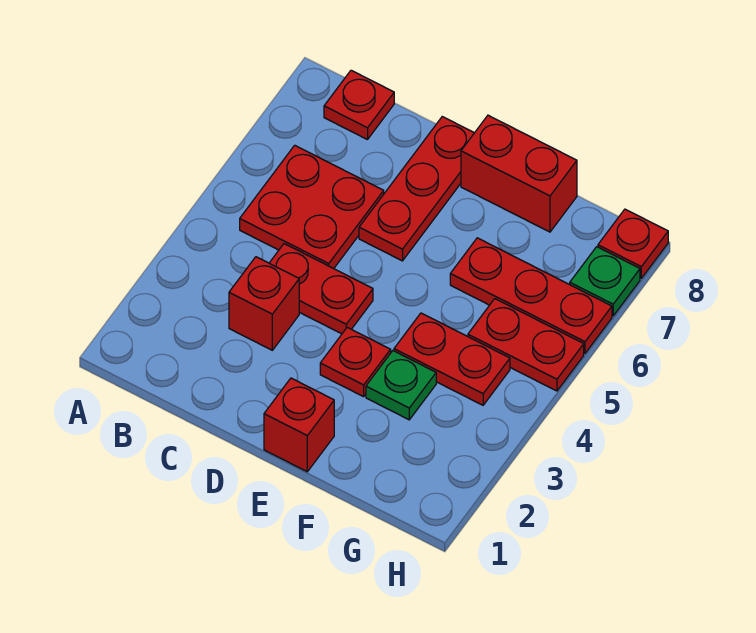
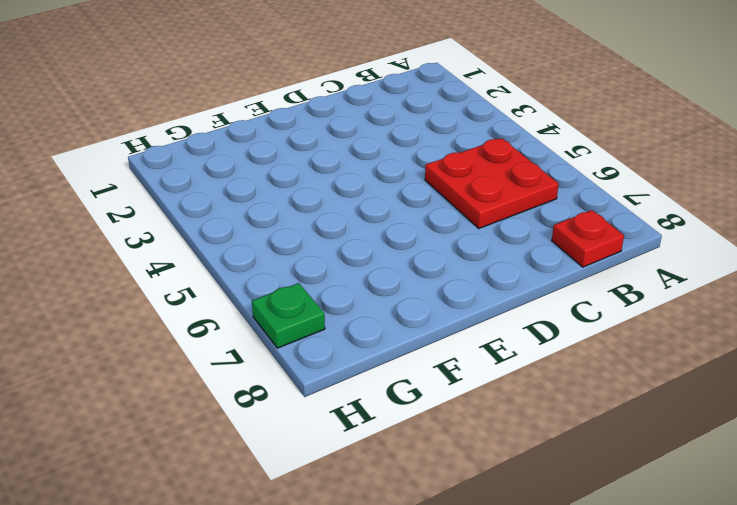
none -> red brick C3 level 1
none -> red plate C4:D4 level 1
none -> red plate D6:D8 level 1

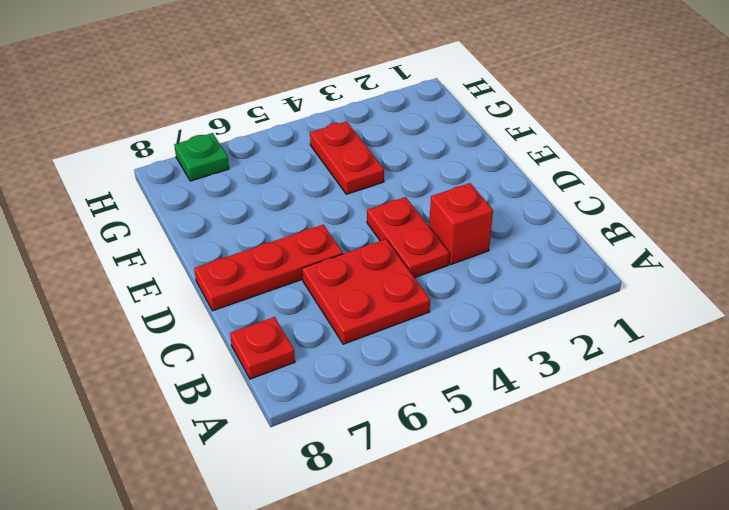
none -> red brick E1 level 1
none -> red plate E3 level 1
none -> red brick E8:F8 level 1

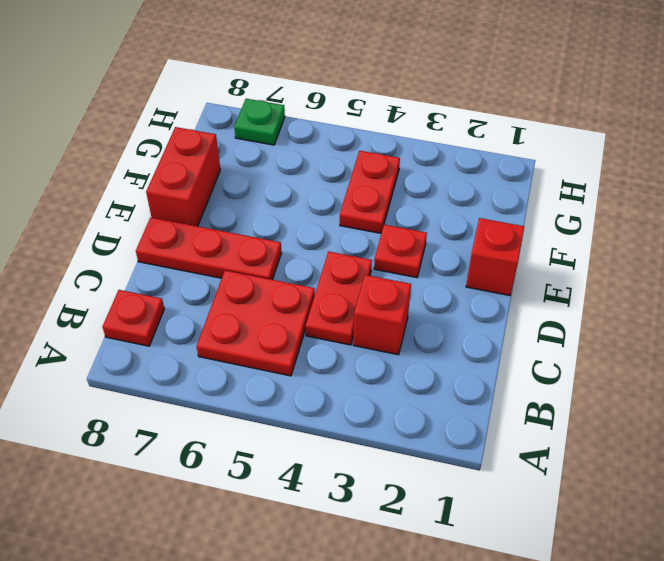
none -> green plate F3 level 1
none -> red plate F6:H6 level 1
none -> red plate G5:H5 level 1

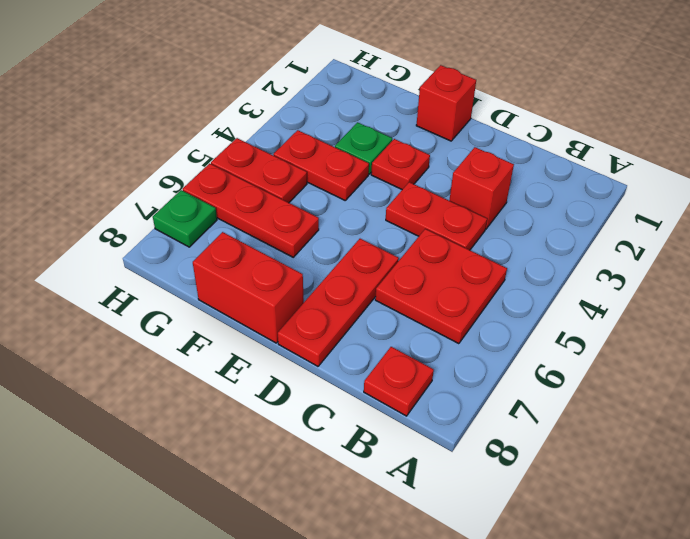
none -> red plate H8 level 1

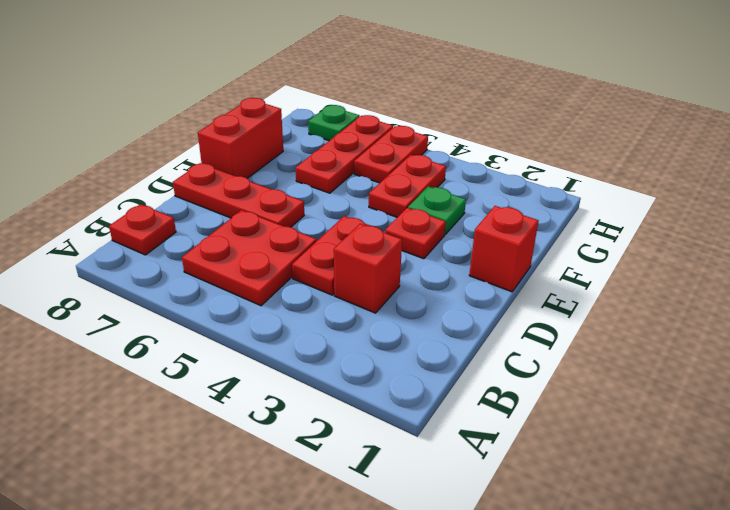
none -> red plate H8 level 1

